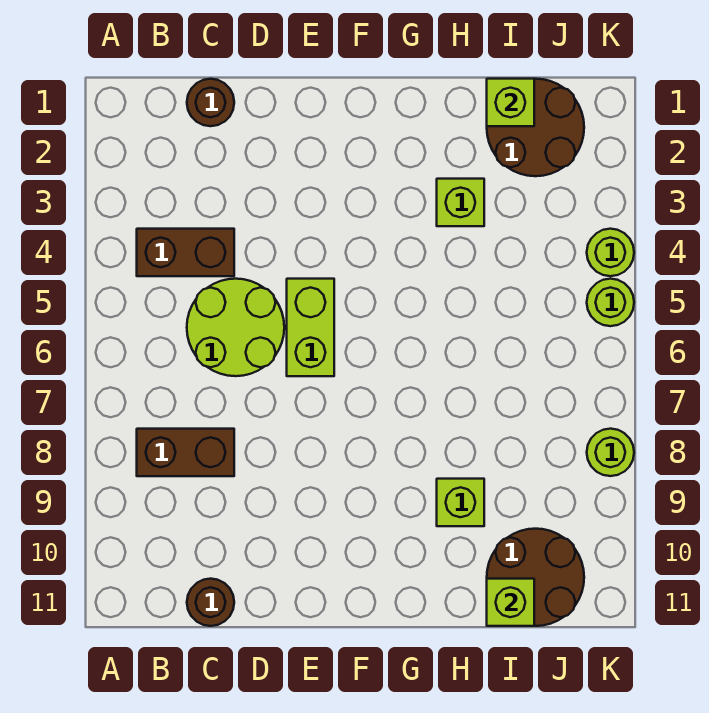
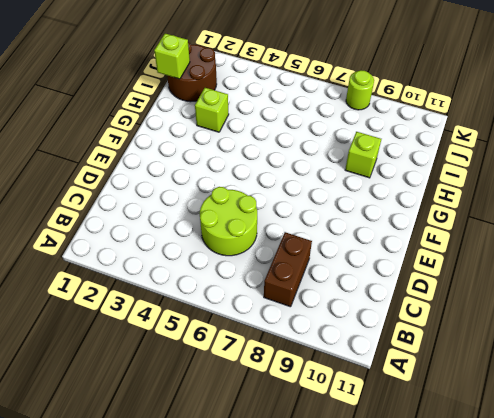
none -> brown brick B4:C4 level 1
none -> brown round brick C1 level 1
none -> brown round brick C11 level 1

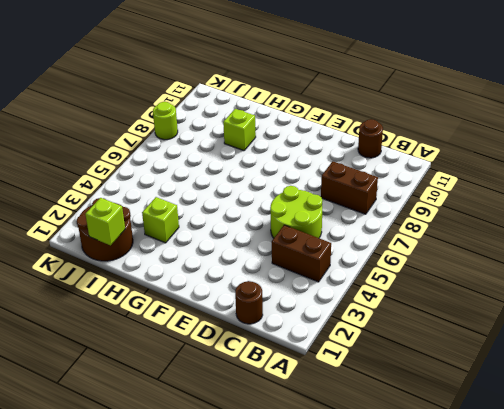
none -> lime brick E5:E6 level 1
none -> brown round brick I10:J11 level 1
none -> lime round brick K4 level 1

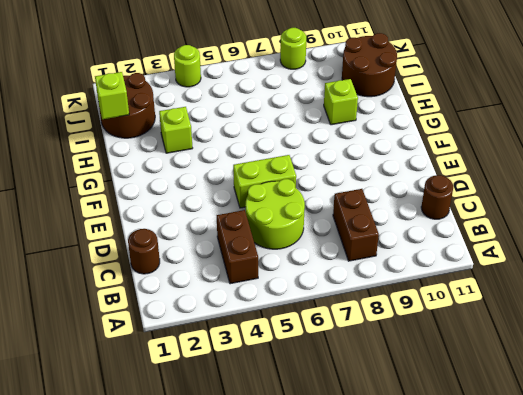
none -> lime round brick K5 level 1
none -> lime brick I11 level 2

